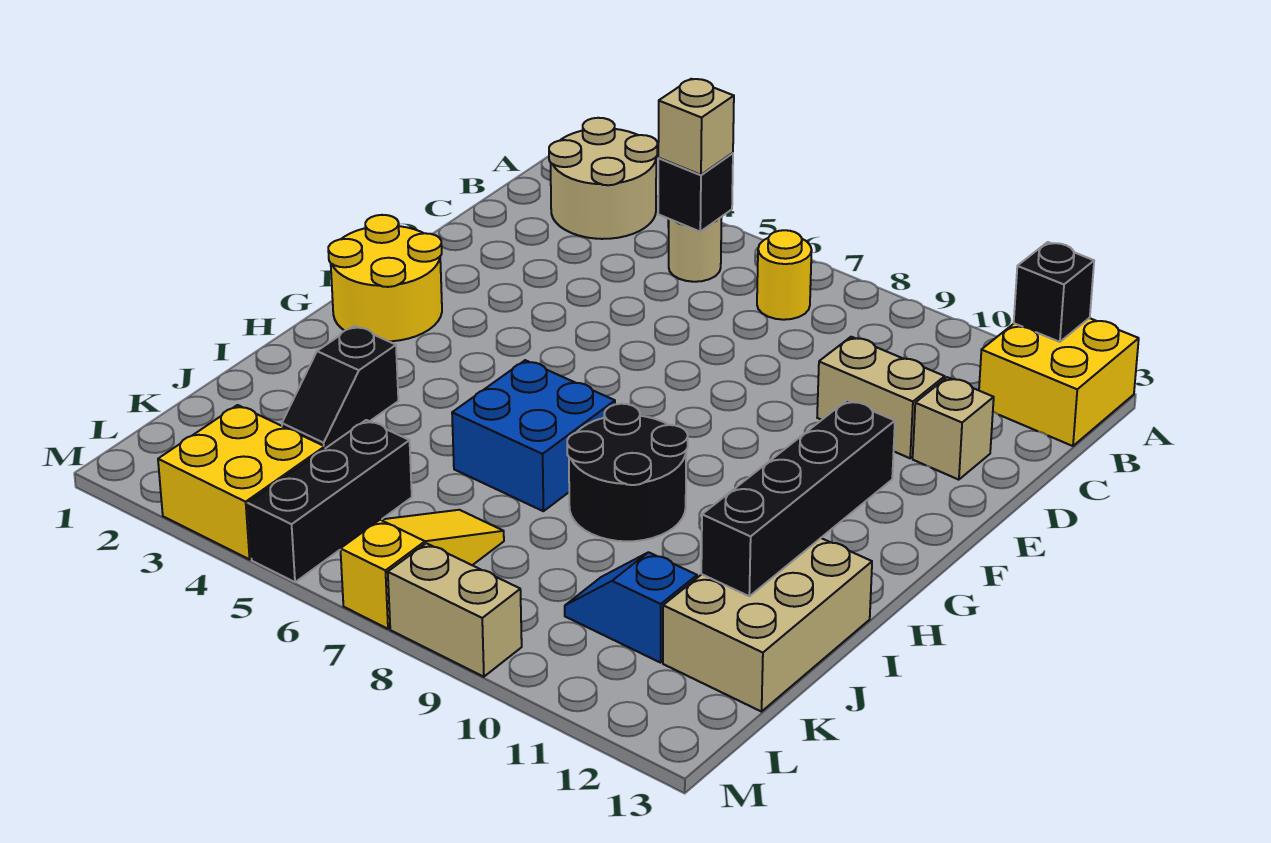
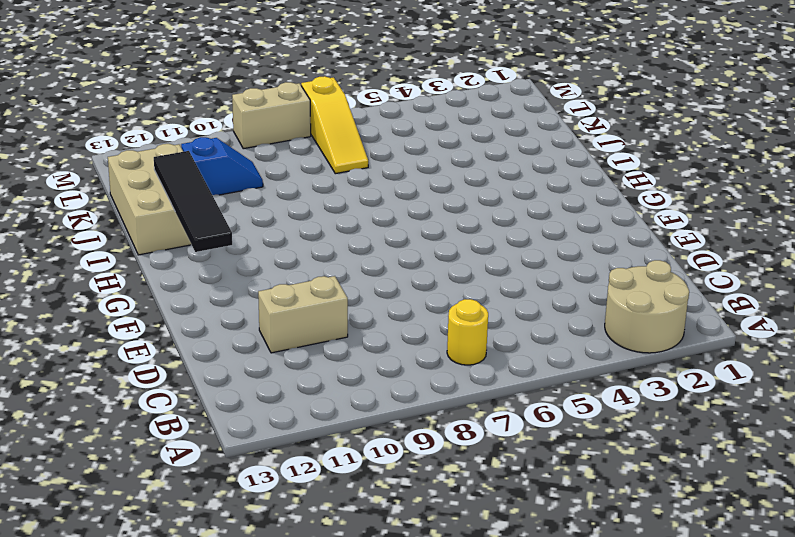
black tile G12:J12 level 2 -> black brick G12:J12 level 2
none -> yellow brick A12:B13 level 1
none -> tan round brick B5 level 1
none -> tan brick D12 level 1

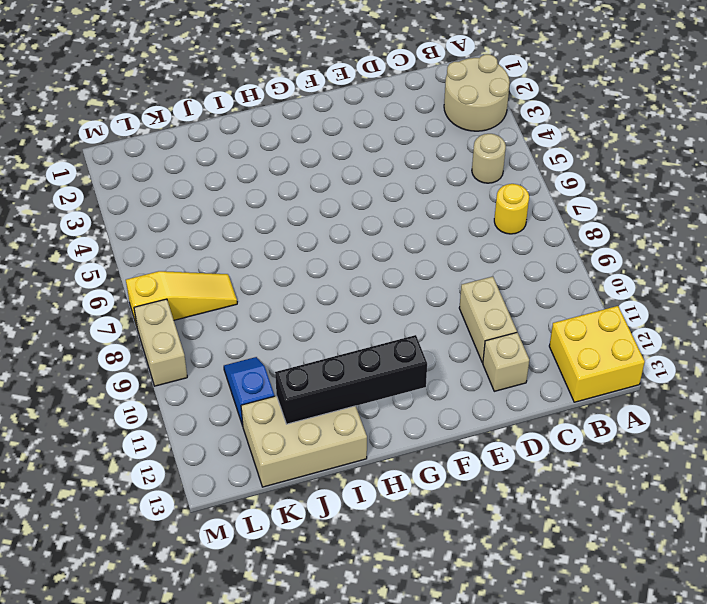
none -> yellow round brick F1:G2 level 1
none -> blue brick H6:I7 level 1
none -> black round brick H8:I9 level 1

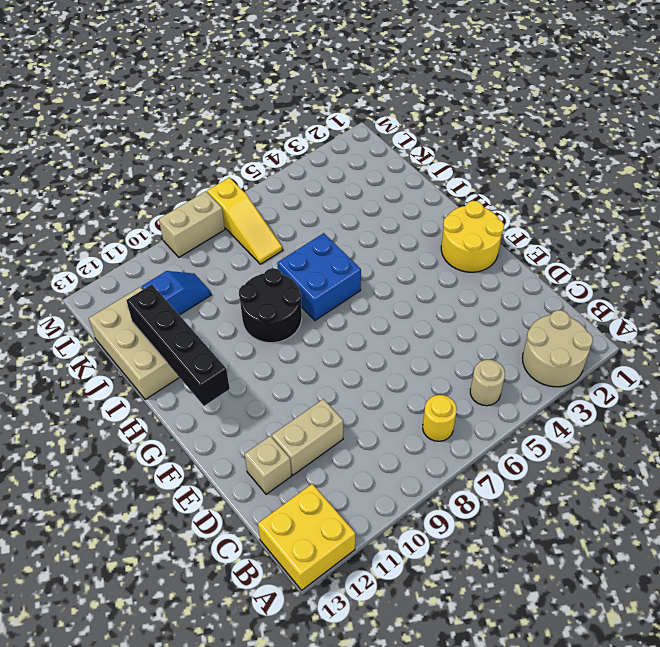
none -> black slope I3:J3 level 1 top I
none -> black brick K5:M5 level 1
none -> yellow brick L3:M4 level 1

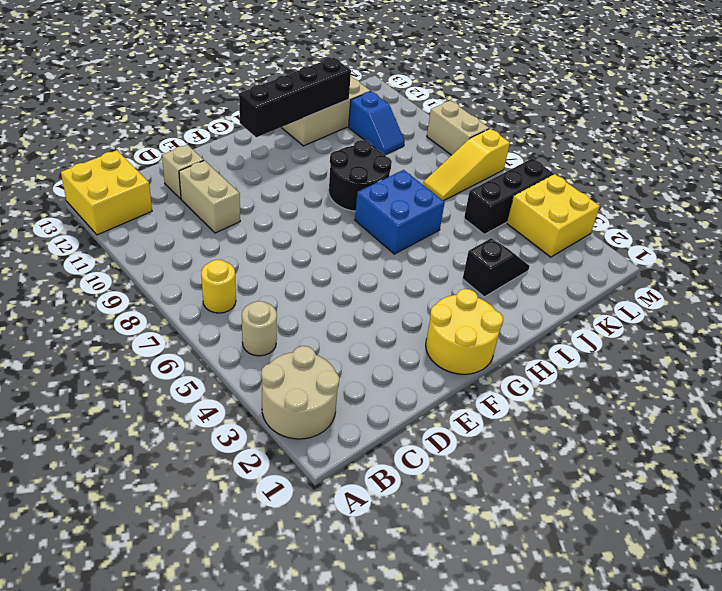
none -> black brick A12 level 2
none -> black brick B5 level 2
none -> tan brick B5 level 3

